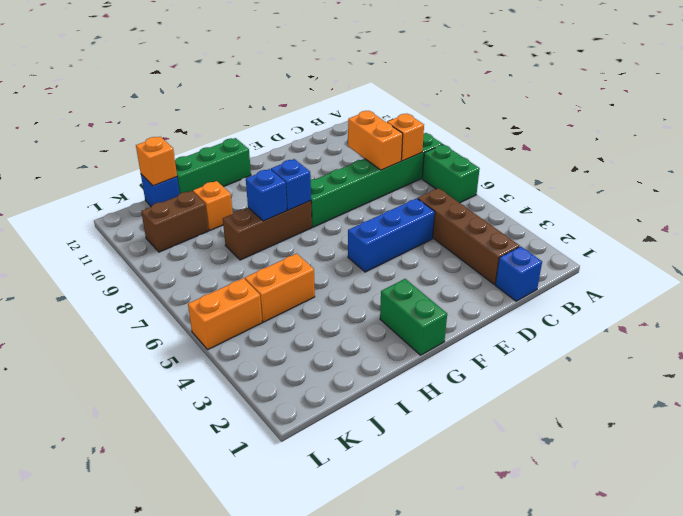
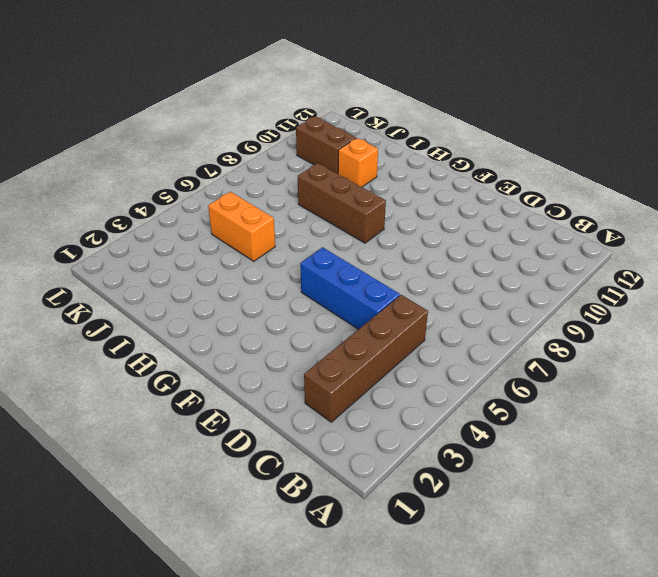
none -> green brick A6:A7 level 1
none -> green brick A8:F8 level 1
none -> blue brick C1 level 1

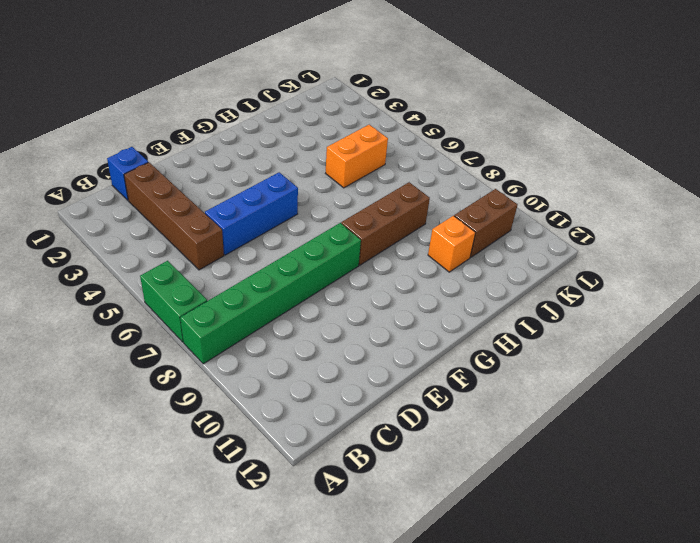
none -> green brick G1:G2 level 1
none -> green brick G12:I12 level 1
none -> blue brick J12 level 1

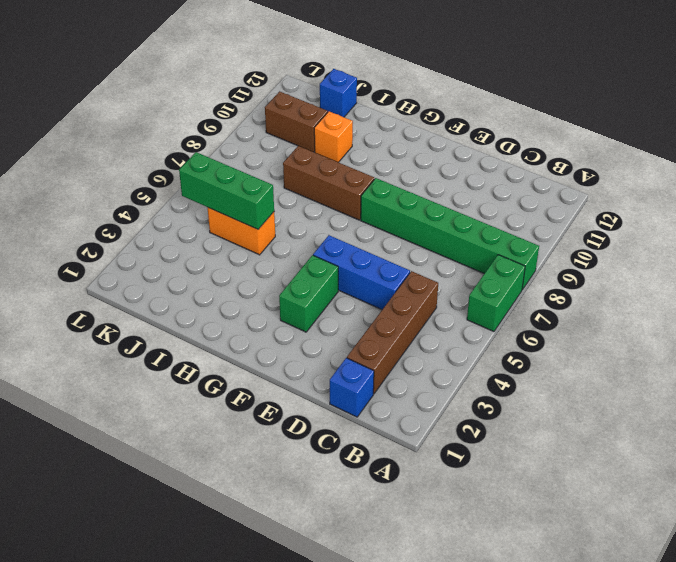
green brick F3:F4 level 1 -> green brick G1:G2 level 1
green brick I5:K5 level 2 -> green brick G12:I12 level 1
none -> orange brick K5:L5 level 1
none -> orange brick B8 level 2
none -> orange brick C8:C9 level 2

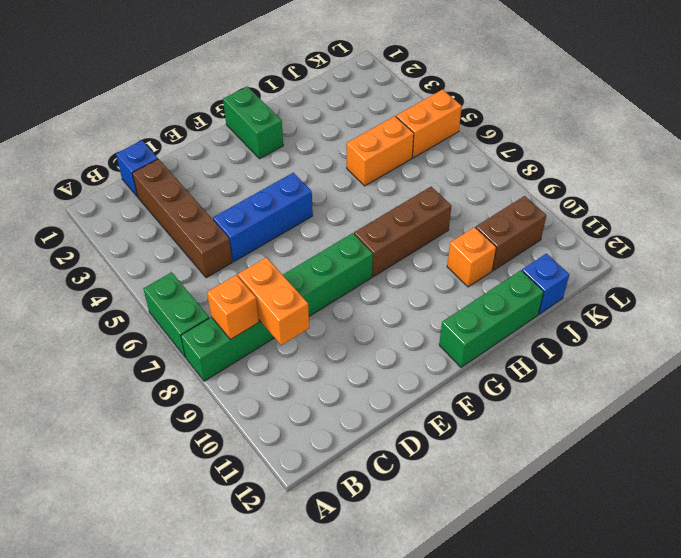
none -> blue brick G8 level 2
none -> blue brick H8 level 2
none -> orange brick J12 level 2

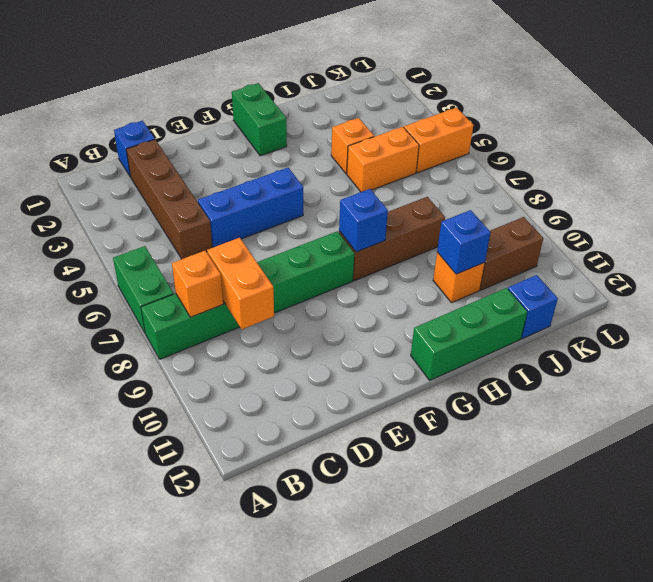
orange brick I4 level 1 -> orange brick J12 level 2
blue brick I10 level 2 -> blue brick H8 level 2

